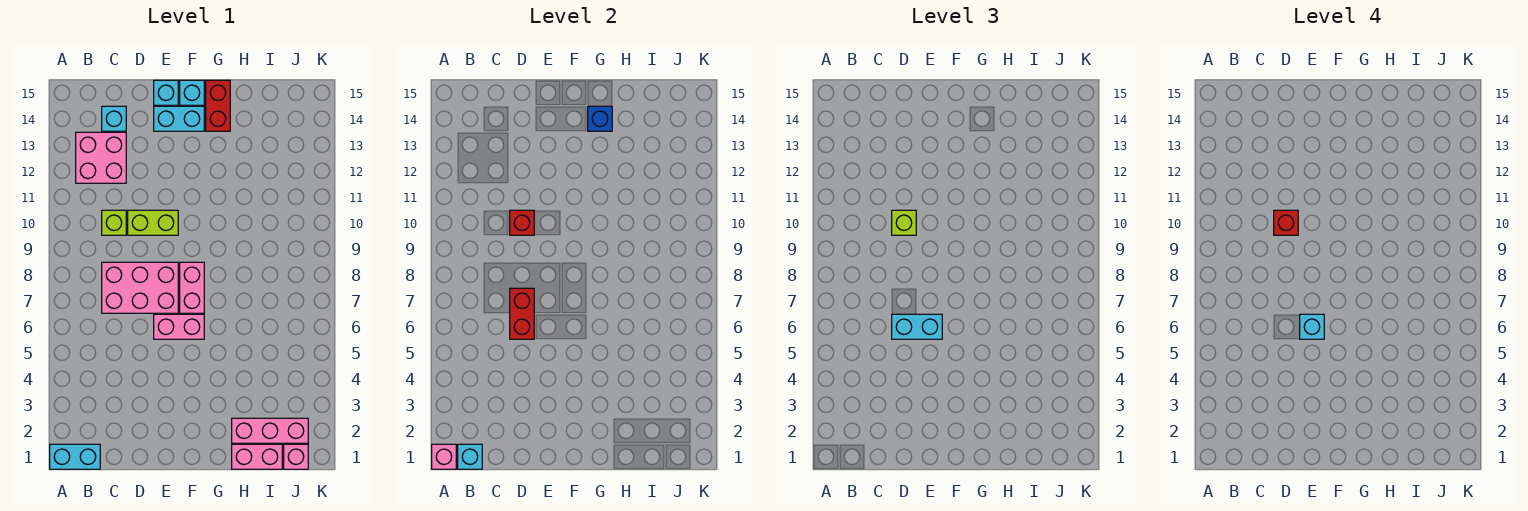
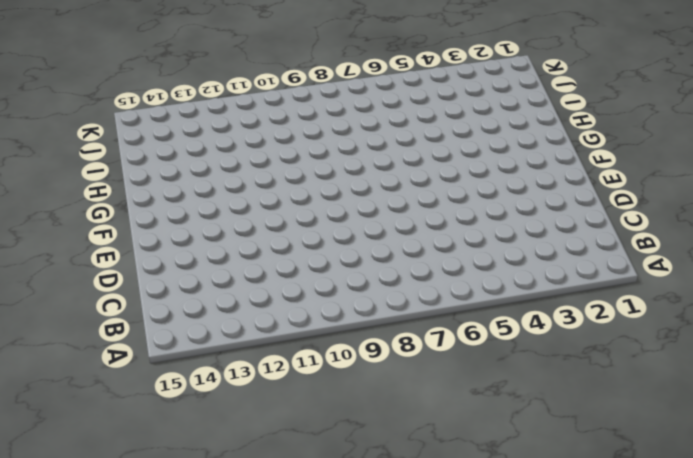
none -> cyan brick A1:B1 level 1
none -> pink brick B12:C13 level 1
none -> pink brick C7:E8 level 1

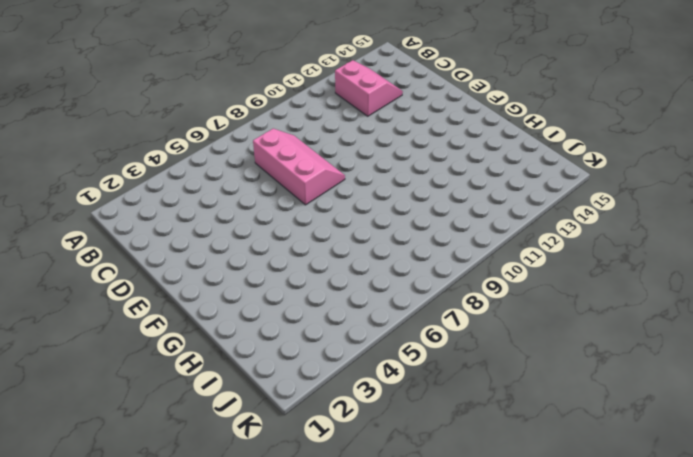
pink slope B12:C13 level 1 top 12 -> pink brick B12:C13 level 1
pink slope C7:E8 level 1 top 7 -> pink brick C7:E8 level 1
none -> cyan brick A1:B1 level 1
none -> lime brick C10 level 1
none -> cyan brick C14 level 1

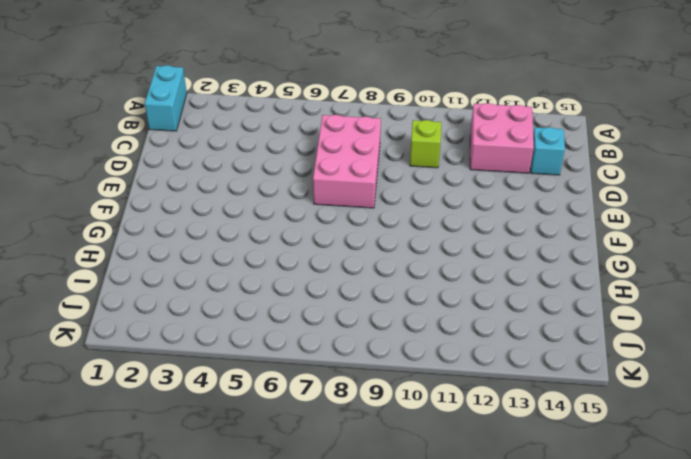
none -> lime brick D10:E10 level 1
none -> pink brick E6:F6 level 1
none -> cyan brick E14:F14 level 1

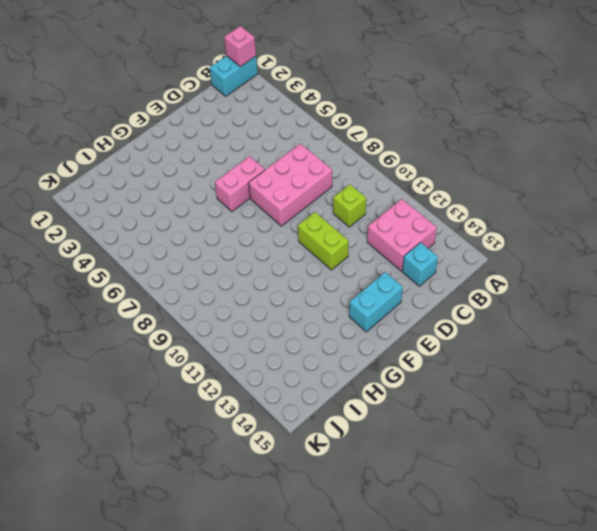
lime brick E10:E11 level 1 -> lime brick D10:E10 level 1
none -> cyan brick E15 level 1
none -> pink brick F7:F8 level 1
none -> cyan brick F15 level 1

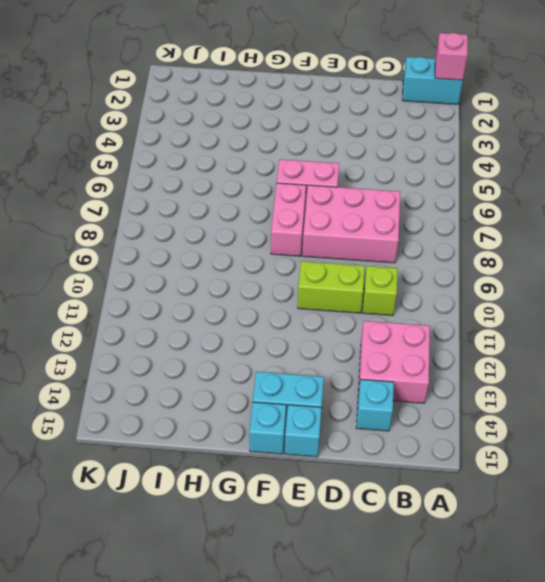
none -> red brick G14:G15 level 1
none -> pink brick H1:I1 level 1
none -> pink brick H2:J2 level 1

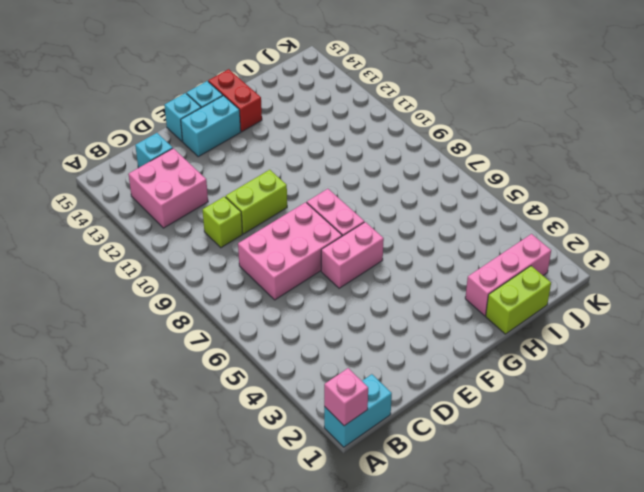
lime brick H1:I1 level 1 -> pink brick H1:I1 level 1
none -> pink brick J1 level 1
none -> cyan brick B1 level 2
none -> red brick D6:D7 level 2

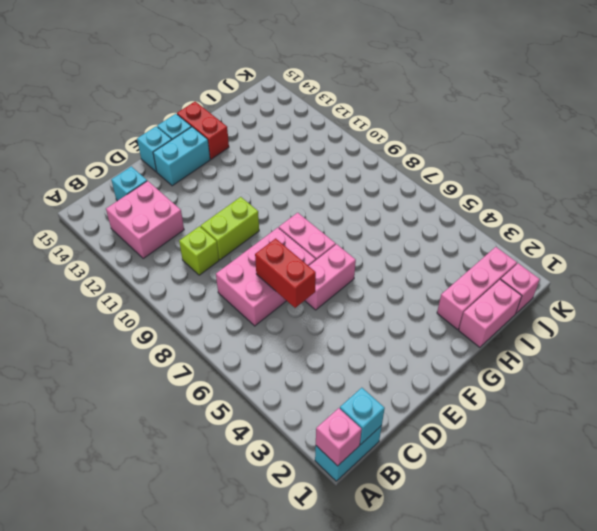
none -> red brick D10 level 2
none -> blue brick G14 level 2
none -> cyan brick D6:E6 level 3

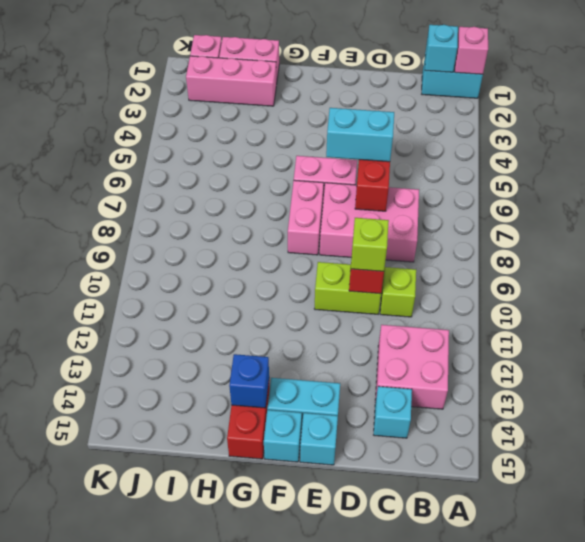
none -> red brick D10 level 4
none -> cyan brick E6 level 4

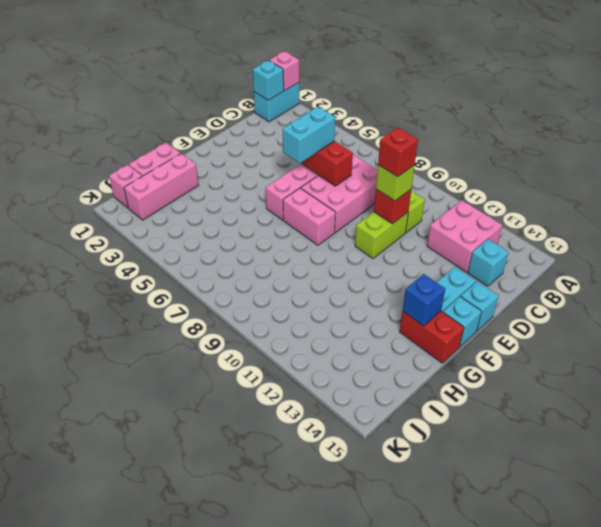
none -> cyan brick E6 level 4

